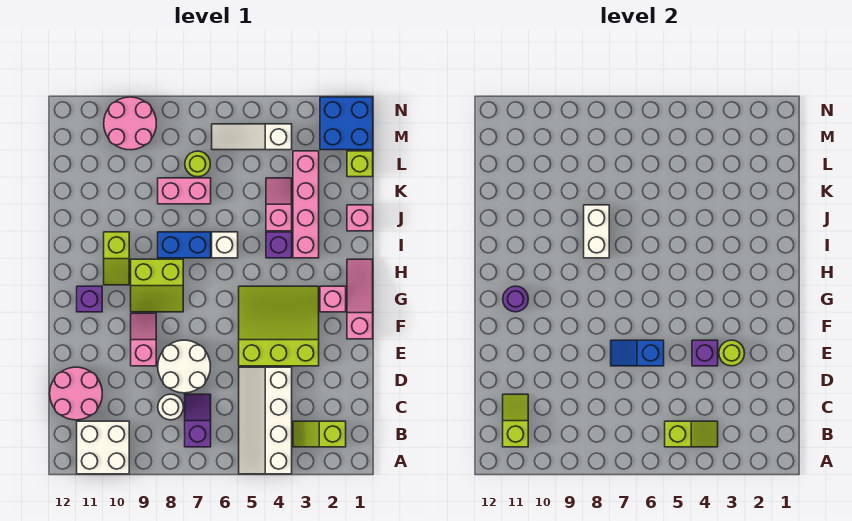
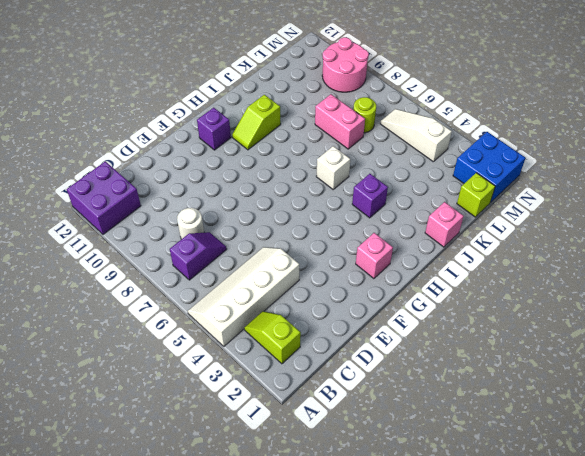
purple brick A11:B12 level 1 -> white brick A10:B11 level 1
none -> pink round brick C11:D12 level 1
none -> white round brick D7:E8 level 1
none -> lime slope E3:G5 level 1 top E
none -> pink slope E9:F9 level 1 top E

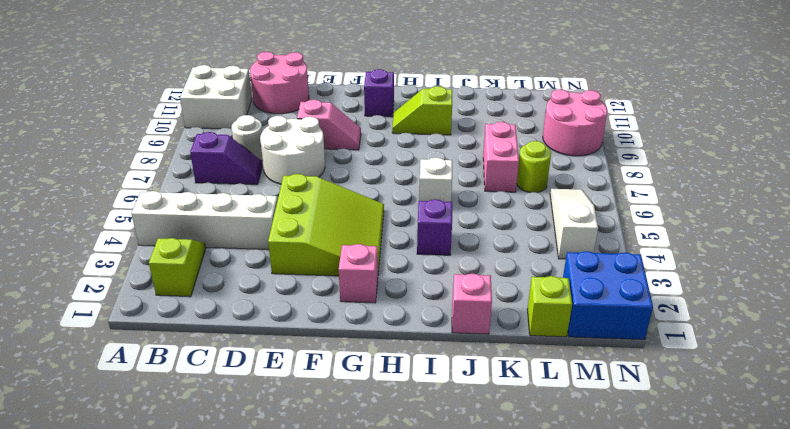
none -> pink slope F1:H1 level 1 top F
none -> lime slope G8:H9 level 1 top H
none -> pink brick I3:L3 level 1
none -> blue brick I7:I8 level 1

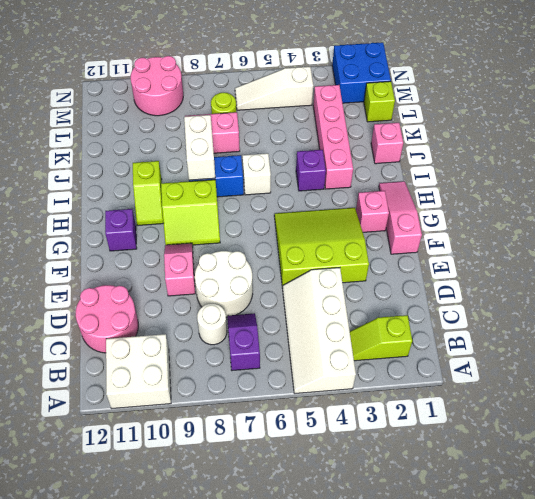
none -> pink slope J4:K4 level 1 top J
none -> lime slope B4:B5 level 2 top 5
none -> lime slope B11:C11 level 2 top B
none -> lime round brick E3 level 2

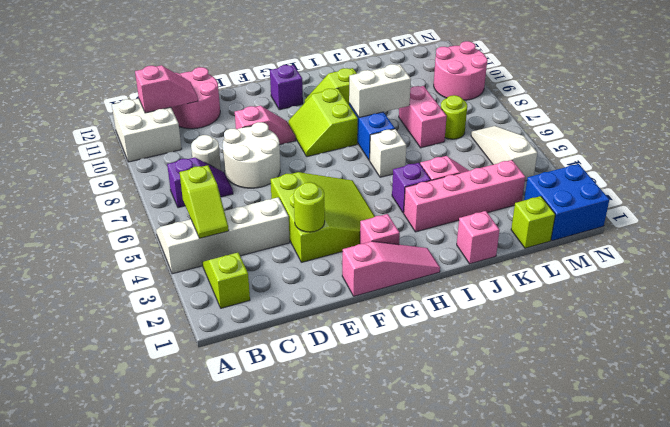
pink slope B11:C11 level 2 top B -> lime slope B11:C11 level 2 top B
none -> purple brick E4 level 2
none -> blue slope E6:E7 level 2 top 6
none -> purple round brick G11 level 2

